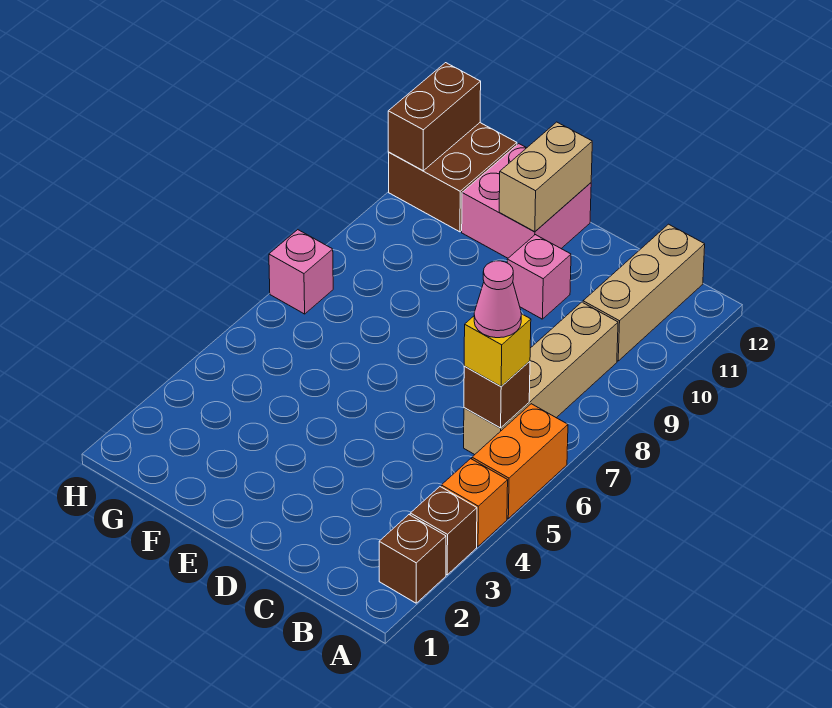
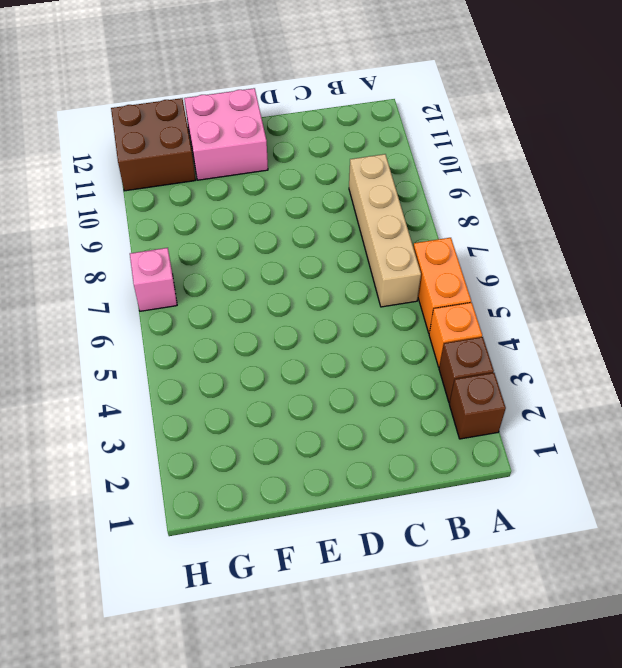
none -> tan brick B10:B12 level 1
none -> pink brick D10 level 1
none -> brown brick B6 level 2

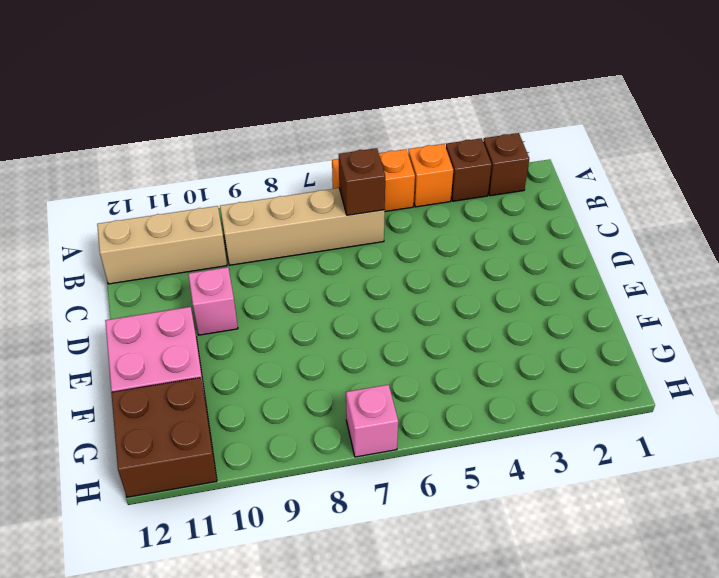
none -> tan brick E11:E12 level 2
none -> brown brick H11:H12 level 2
none -> yellow brick B6 level 3

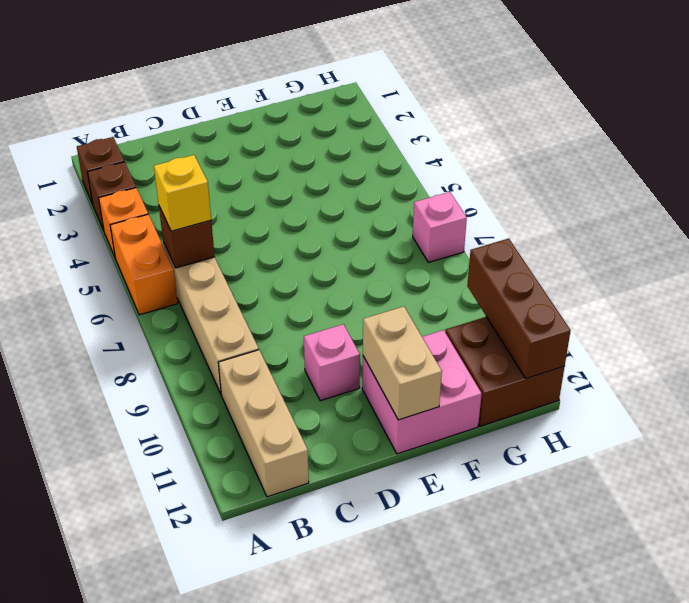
brown brick H10:H12 level 2 -> brown brick H11:H12 level 2
none -> pink cone B6 level 4

